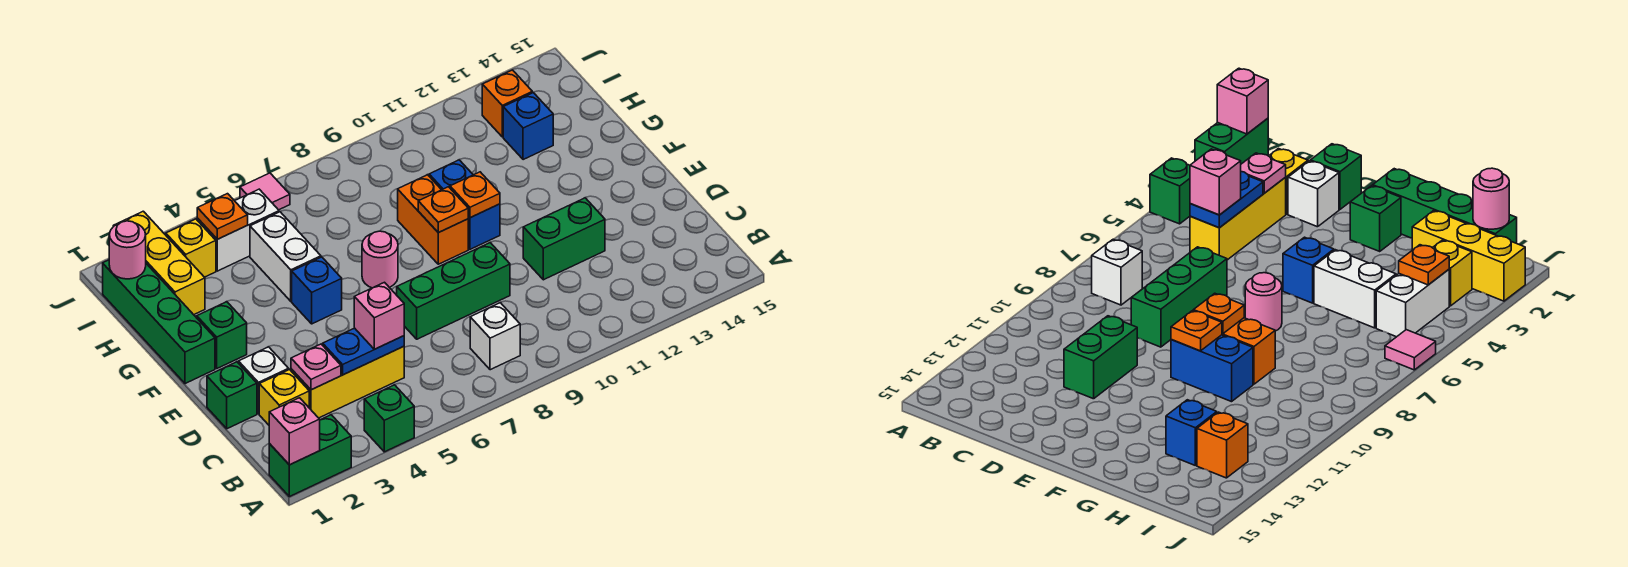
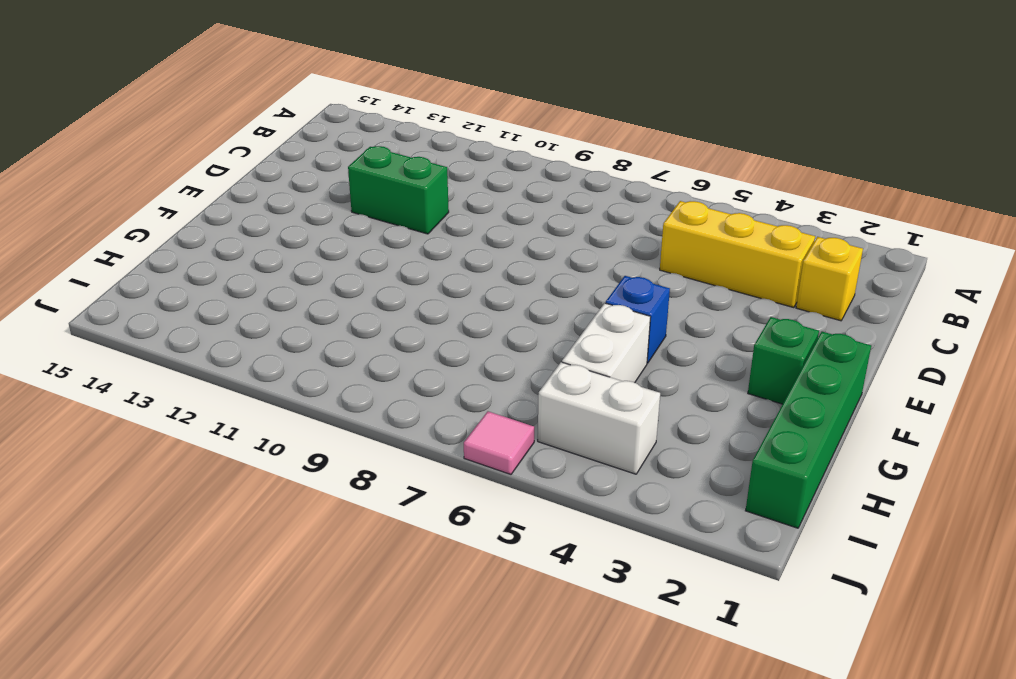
none -> green brick A1:A2 level 1
none -> green brick A4 level 1
none -> white brick B8 level 1
none -> green brick D1 level 1

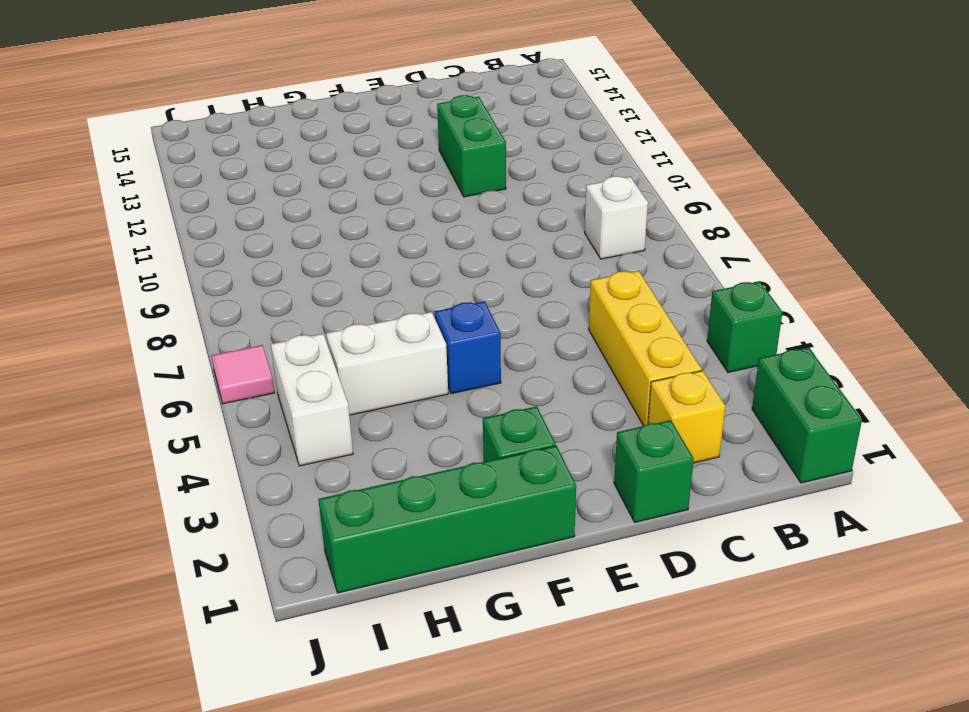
none -> white brick D2 level 1
none -> green brick D7:D9 level 1
none -> pink round brick F7 level 1
none -> orange brick F9:G9 level 1

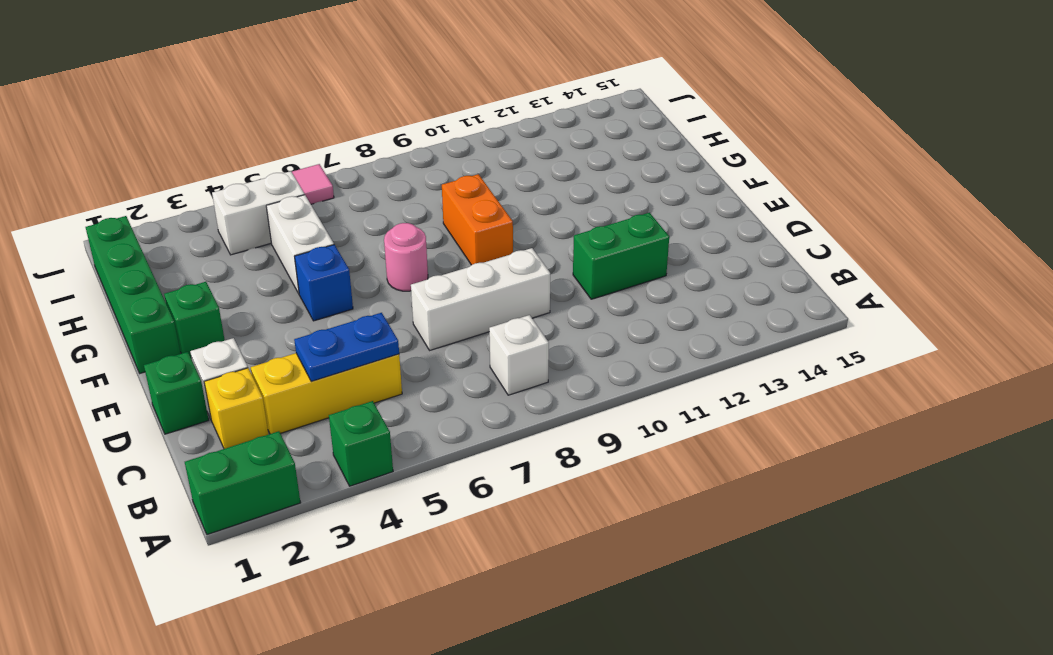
white brick D7:D9 level 1 -> green brick D7:D9 level 1
none -> blue brick F10:G10 level 1
none -> yellow brick H2:J2 level 1
none -> blue brick H13 level 1
none -> yellow brick I3 level 1

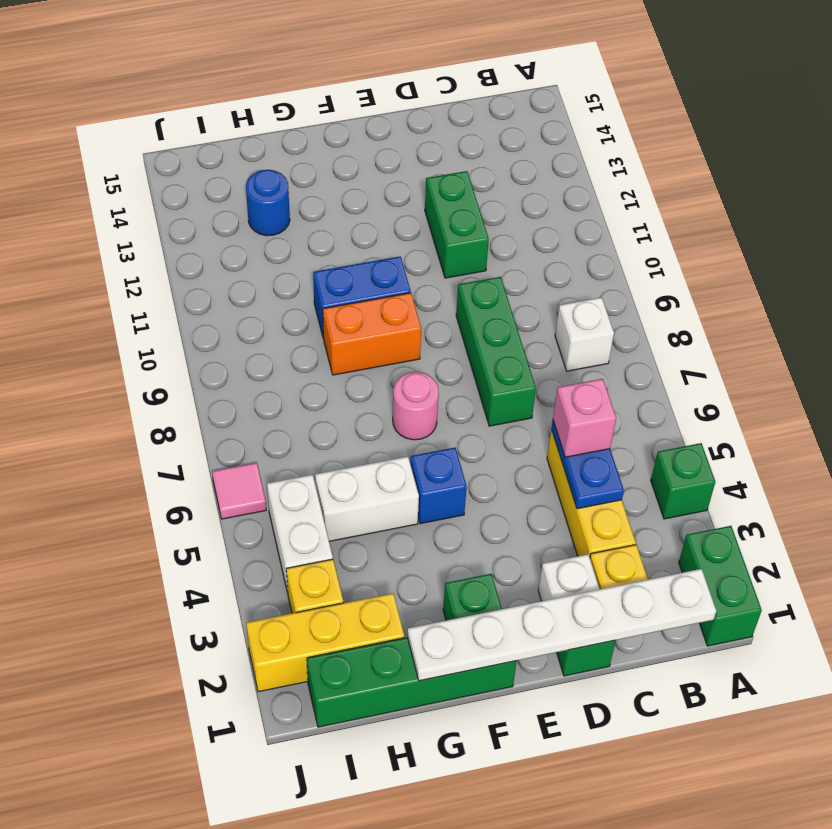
white plate B1:G1 level 2 -> none
blue round brick H13 level 1 -> blue brick H13 level 1
none -> orange brick I13 level 1
none -> pink brick A1 level 2
none -> pink plate C3 level 2
none -> orange plate F9 level 2

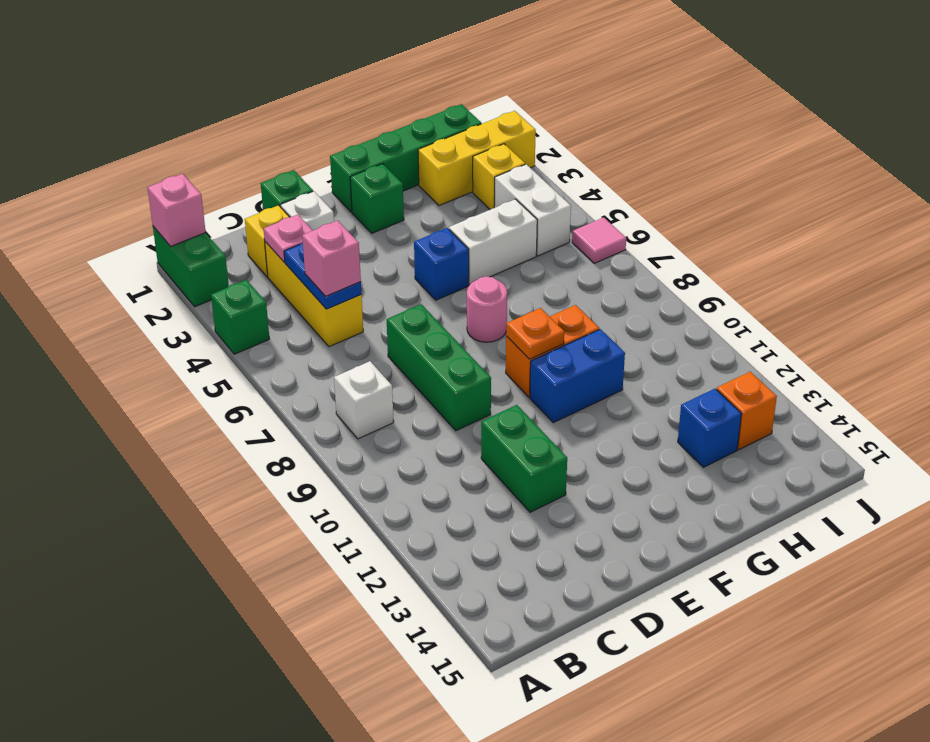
none -> orange plate F10 level 2
none -> pink round brick I1 level 2
none -> orange plate I4 level 2

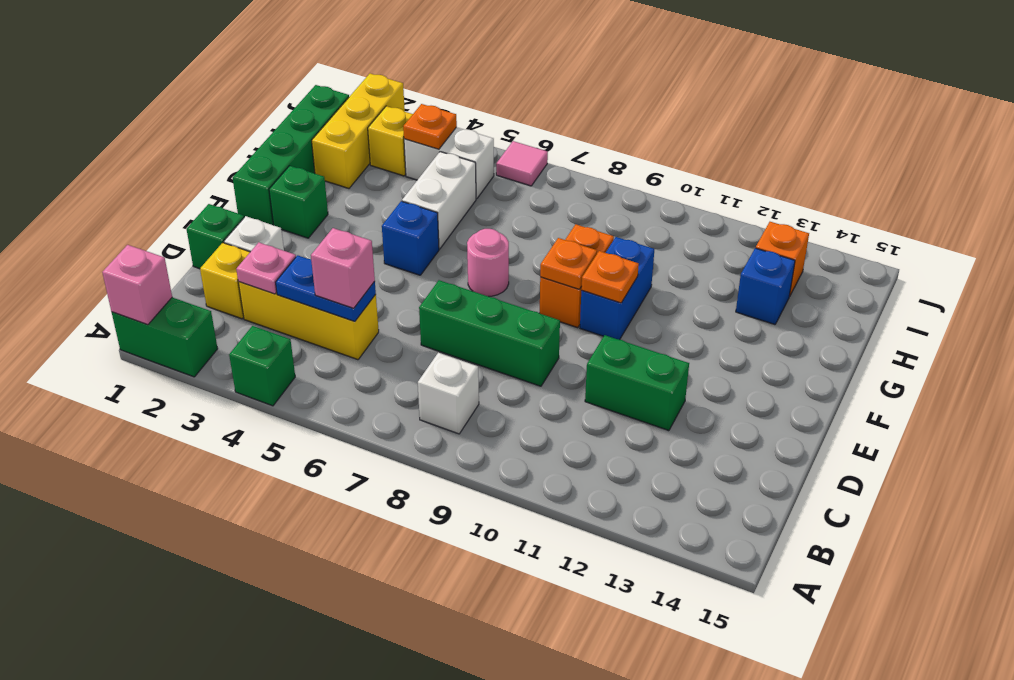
none -> pink round brick I1 level 2

